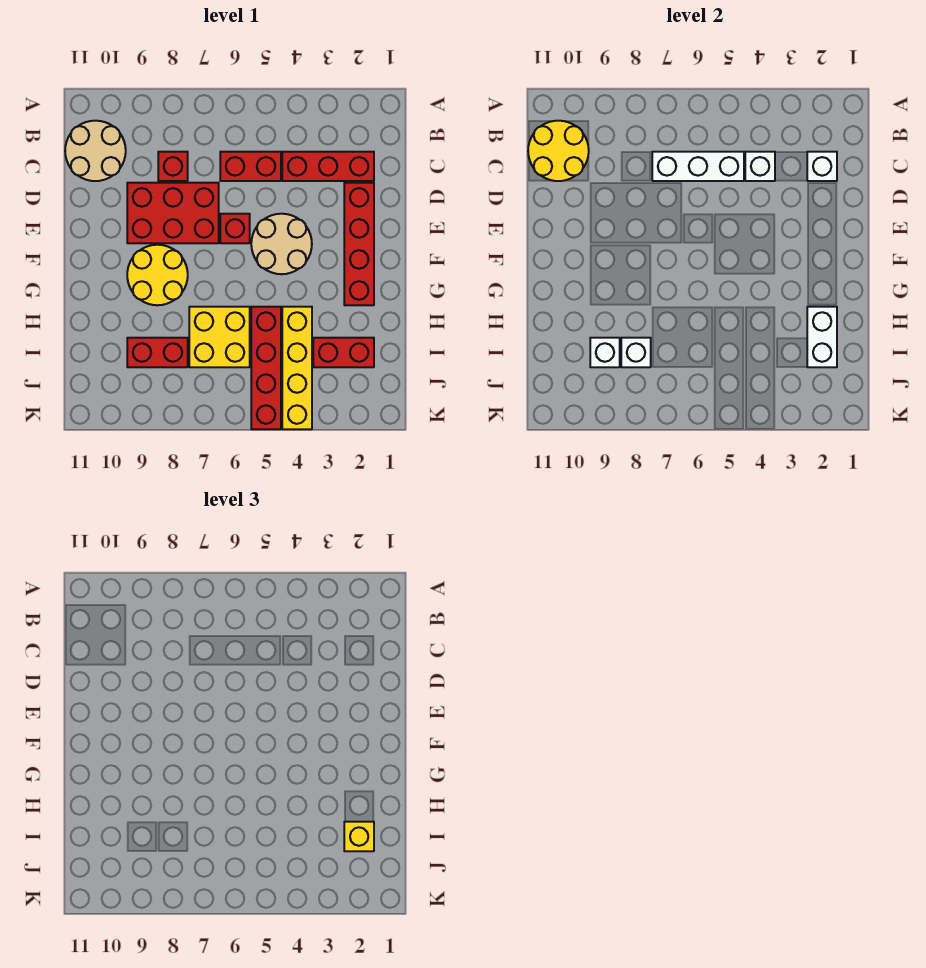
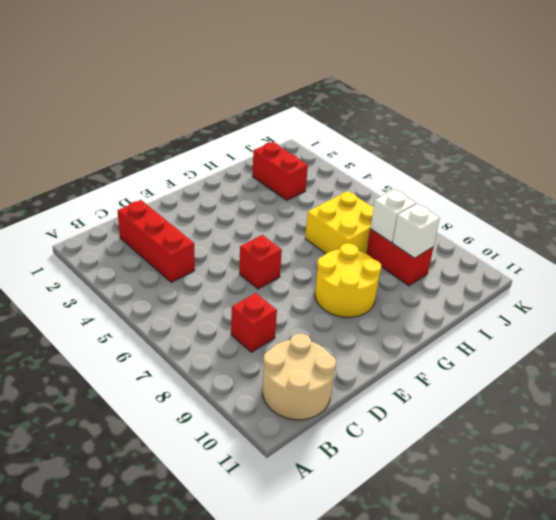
none -> red brick C5:C6 level 1
none -> red brick D2:G2 level 1
none -> red brick D7:E9 level 1

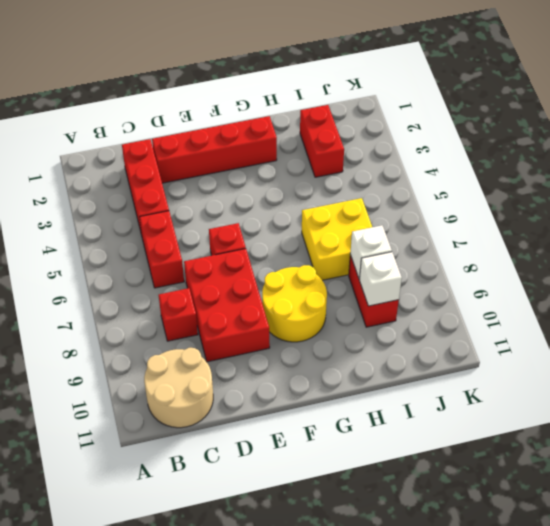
none -> tan round brick E4:F5 level 1
none -> yellow brick H4:K4 level 1
none -> red brick H5:K5 level 1

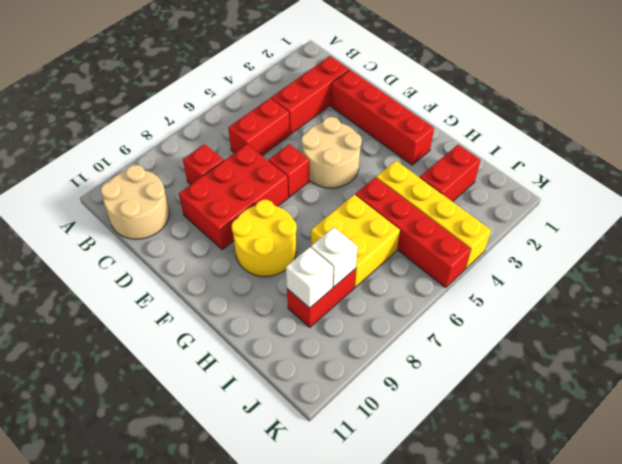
none -> yellow round brick B10:C11 level 2
none -> white brick C2 level 2
none -> white brick C4 level 2

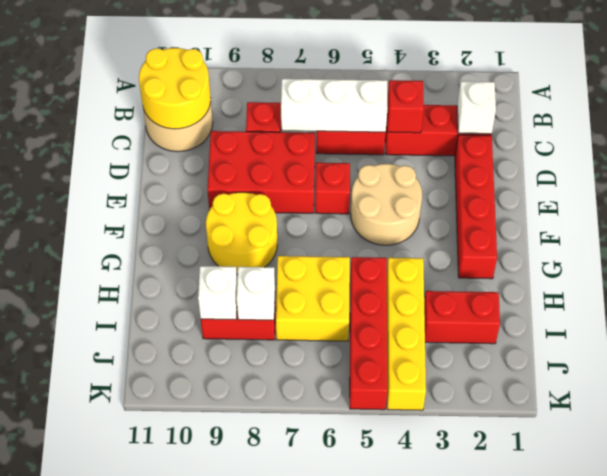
red brick C4 level 2 -> white brick C4 level 2
none -> white brick H2:I2 level 2
none -> yellow brick I2 level 3

